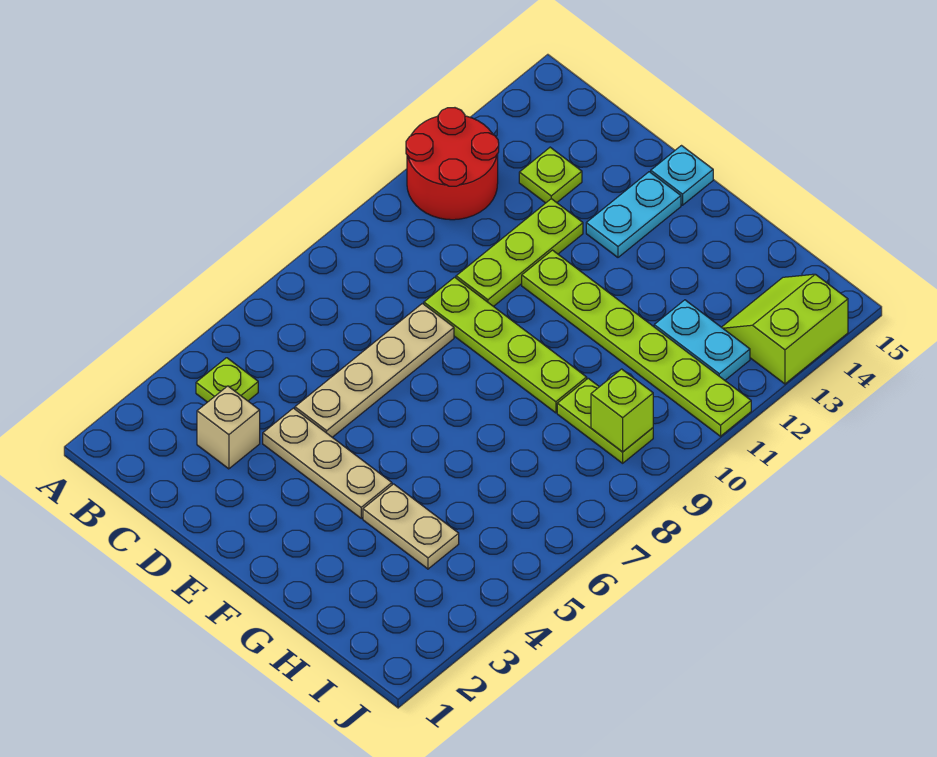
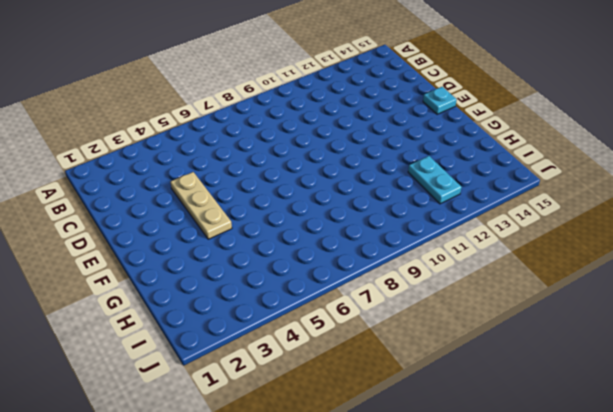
none -> red round brick A11:B12 level 1
none -> lime plate B4 level 1
none -> tan brick C3 level 1

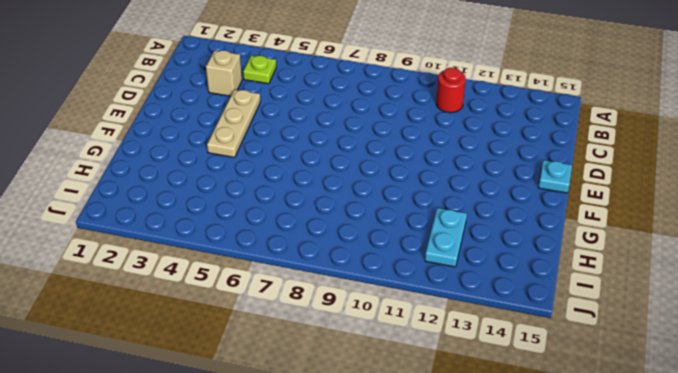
red round brick B11 level 1 -> red round brick A11:B12 level 1
none -> lime plate C13 level 1
none -> tan plate D5:D8 level 1
none -> lime plate D9:G9 level 1

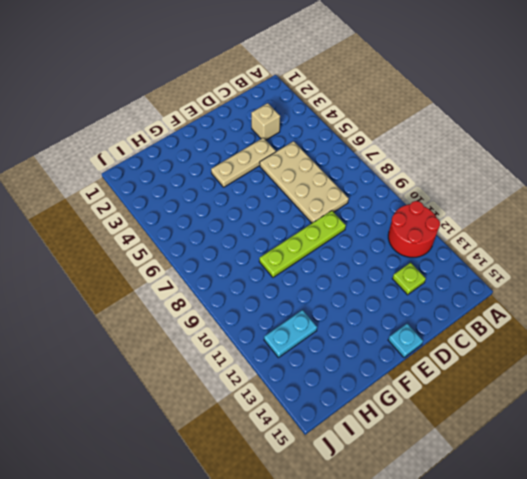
tan plate C5:D8 level 1 -> tan plate D5:D8 level 1
none -> lime plate B4 level 1
none -> lime plate D10:D12 level 1
none -> lime plate E11:J11 level 1

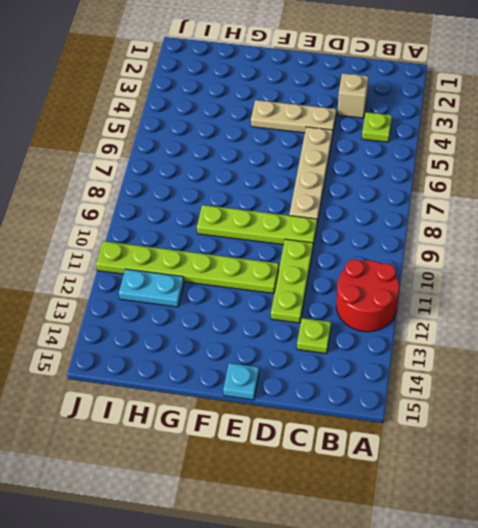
none -> cyan plate E13:E14 level 1
none -> tan plate G4:H4 level 1
none -> lime plate H9:I9 level 1

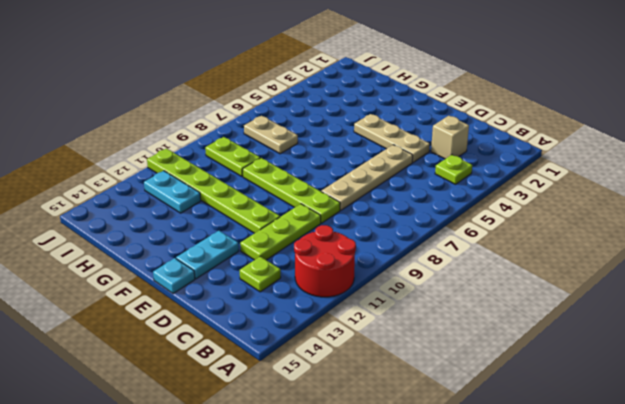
tan plate H7:I7 level 1 -> tan plate G4:H4 level 1
none -> lime slope I13:J14 level 1 top J
none -> lime brick I9 level 2

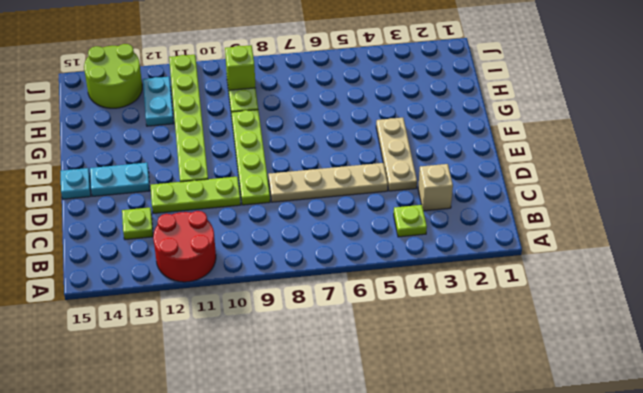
lime round brick I13:J14 level 1 -> lime slope I13:J14 level 1 top J
none -> tan plate G4:H4 level 1

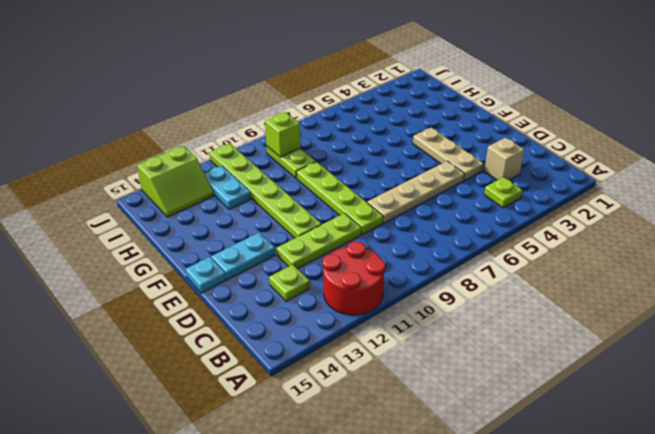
none -> tan plate G4:H4 level 1

